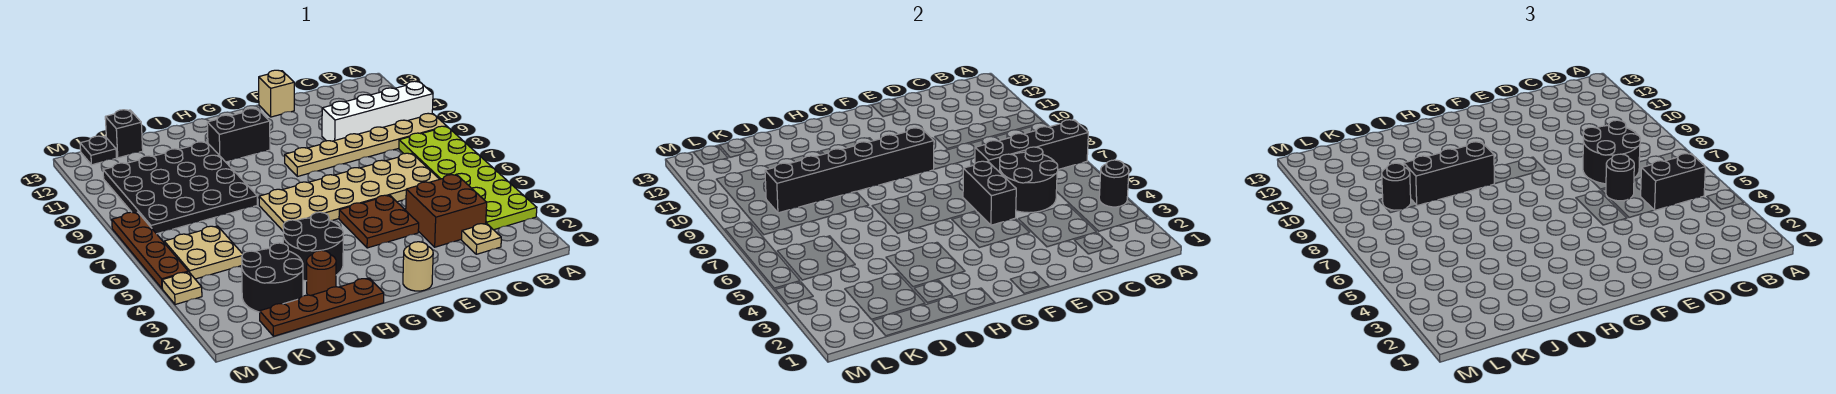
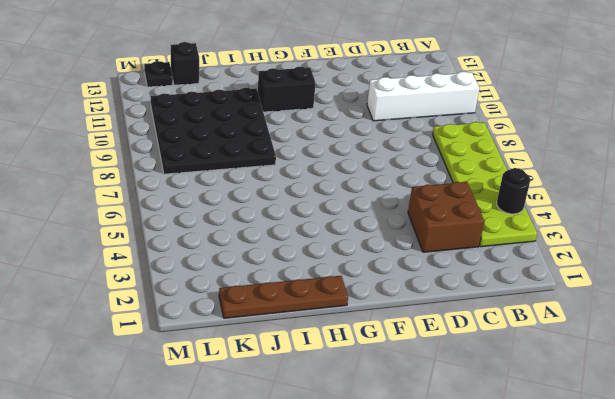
none -> tan plate A9:F9 level 1
none -> tan plate C2 level 1
none -> tan plate C6:H7 level 1
none -> brown plate E4:F5 level 1

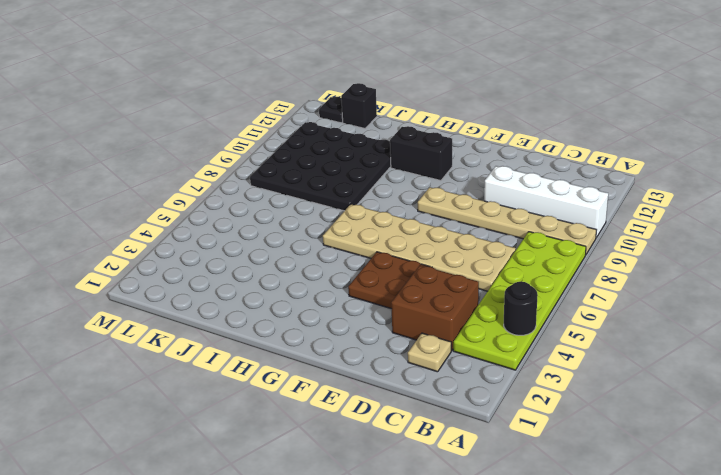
none -> tan brick E13 level 1
none -> tan round brick F1 level 1
none -> brown plate H1:K1 level 1
none -> black round brick H3:I4 level 1

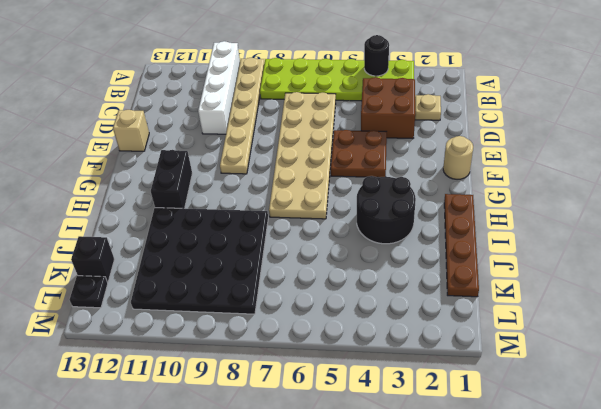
none -> brown round brick I2 level 1
none -> black round brick J2:K3 level 1
none -> tan plate K5:L6 level 1
none -> tan plate M4 level 1

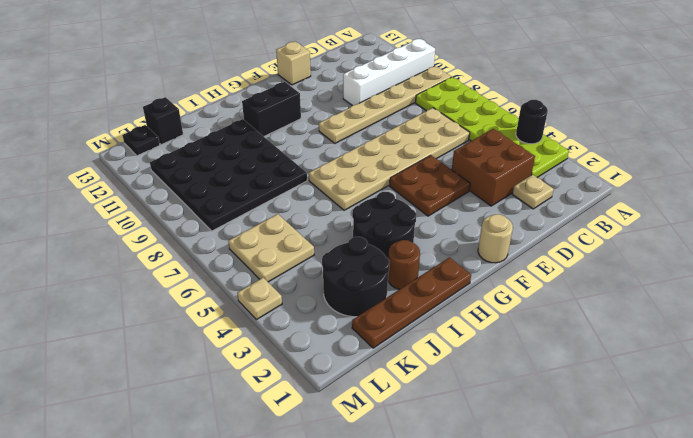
none -> brown plate M5:M8 level 1
none -> black brick A7:D7 level 2
none -> black round brick C5:D6 level 2
none -> black brick E5:E6 level 2

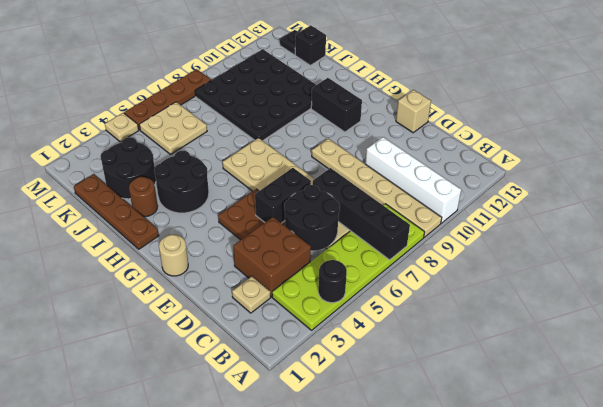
none -> black brick F9:K9 level 2
none -> black brick B5:C5 level 3
none -> black round brick C7:D8 level 3
none -> black round brick D6 level 3

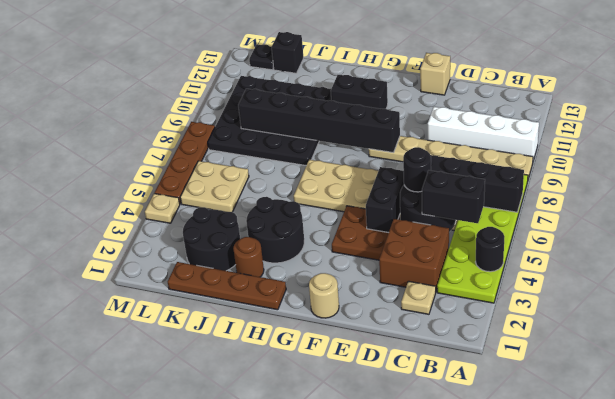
none -> black round brick C7:D8 level 3
none -> black brick H9:J9 level 3
none -> black round brick K9 level 3

